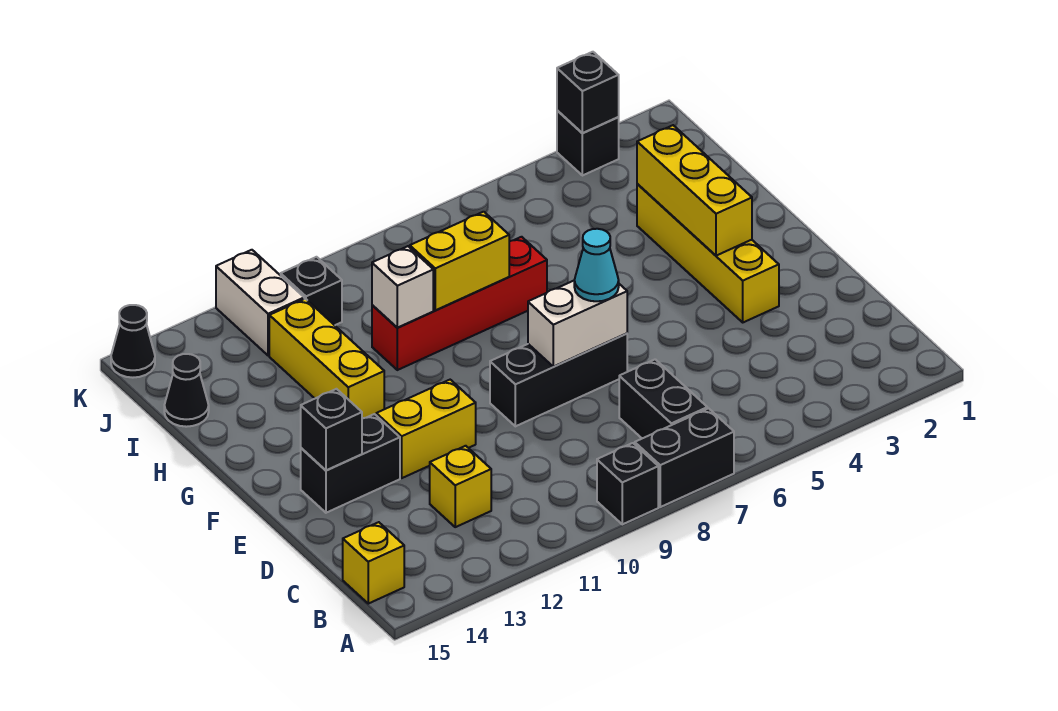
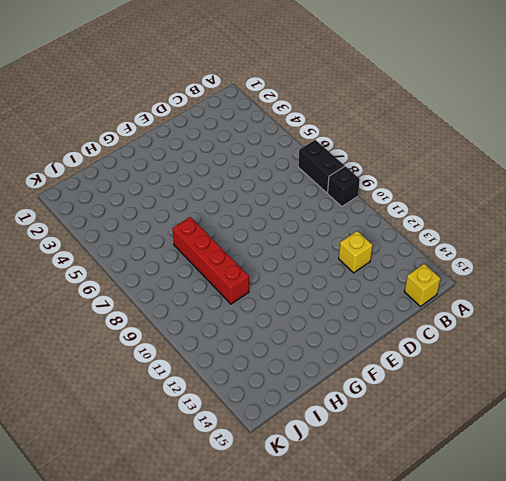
none -> black brick B7:C7 level 1
none -> yellow brick E3:H3 level 1
none -> black brick E7:E9 level 1

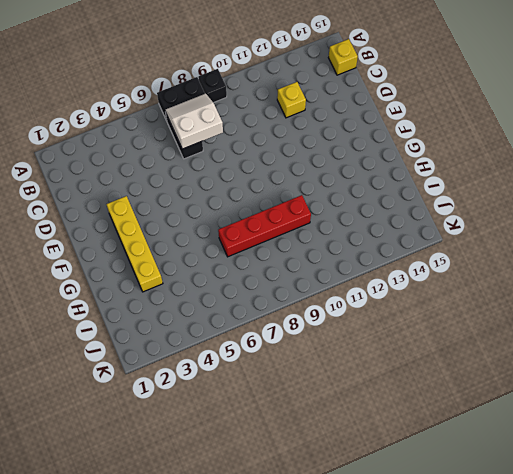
white slope B7:C8 level 2 top C -> none
none -> black brick E7:E9 level 1
none -> yellow brick E11:E12 level 1
none -> black brick E13:E14 level 1

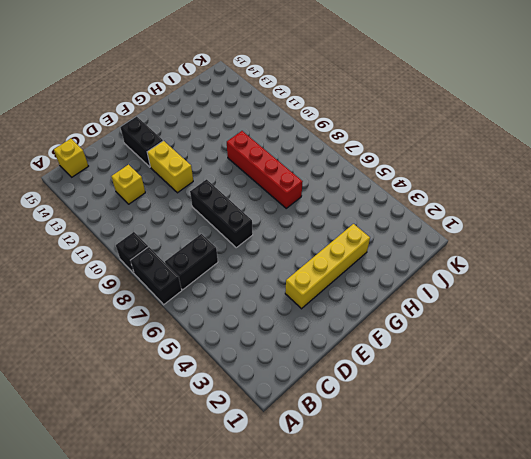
none -> yellow brick G12:I12 level 1
none -> black cone I15 level 1
none -> black brick J11 level 1

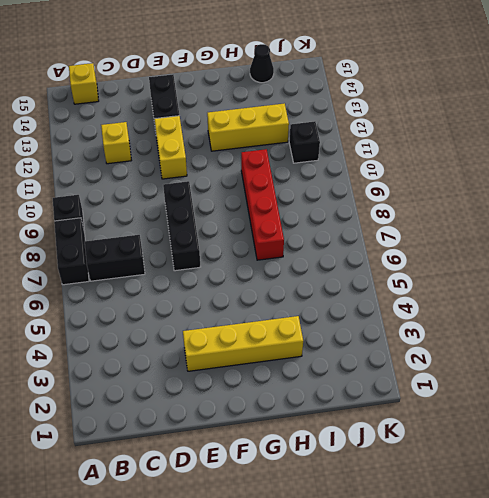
none -> white brick J12:K12 level 1
none -> black brick K3 level 1
none -> black cone K15 level 1

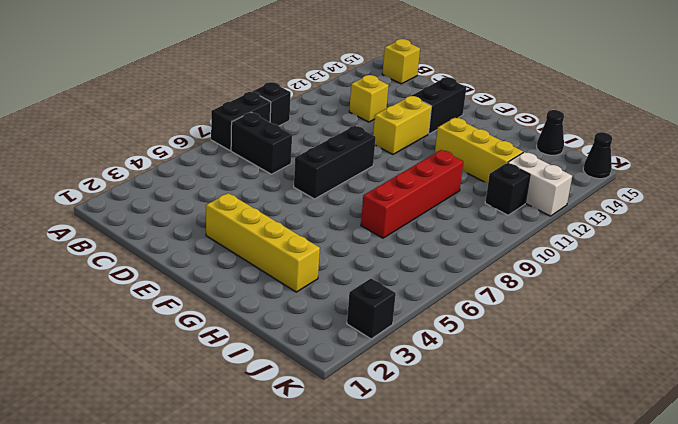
none -> white brick E7:E8 level 2
none -> black brick E14 level 2
none -> yellow brick F3:H3 level 2

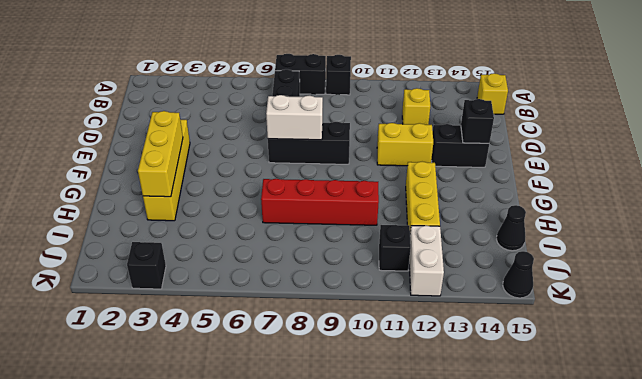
none -> yellow brick H8:H9 level 2
none -> white brick H10 level 2
none -> black brick K3 level 2

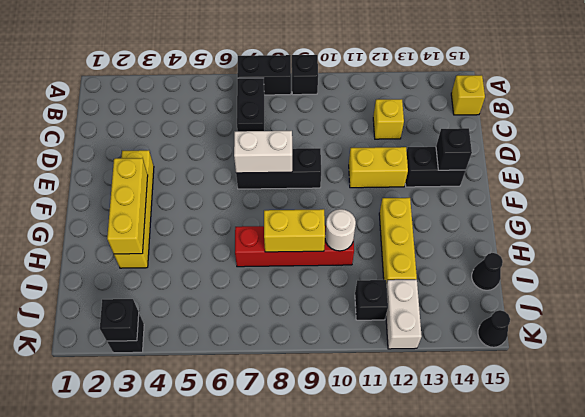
white round brick H10 level 2 -> white brick H10 level 2
none -> cyan cone E7 level 3

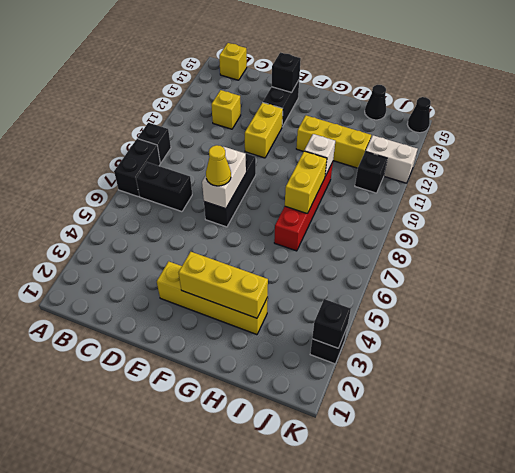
yellow cone E7 level 3 -> cyan cone E7 level 3

